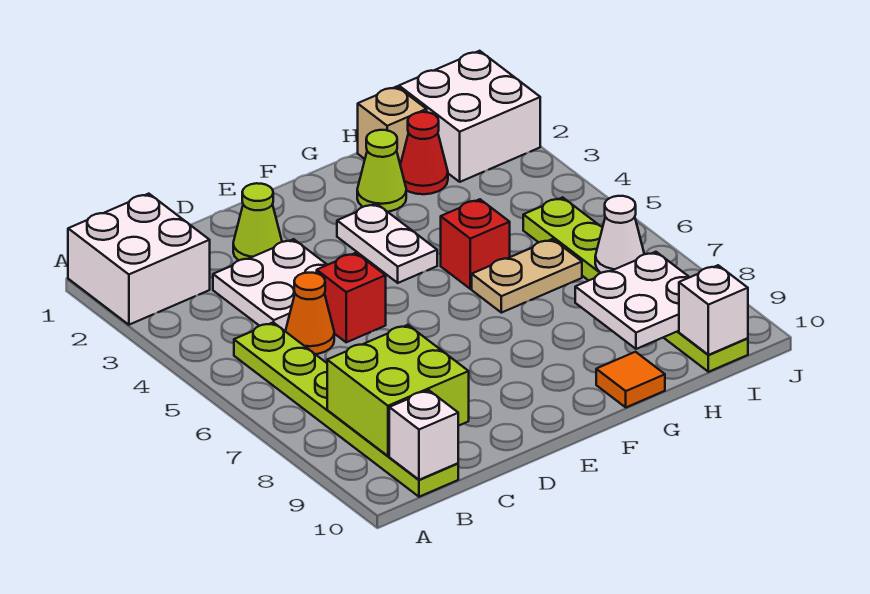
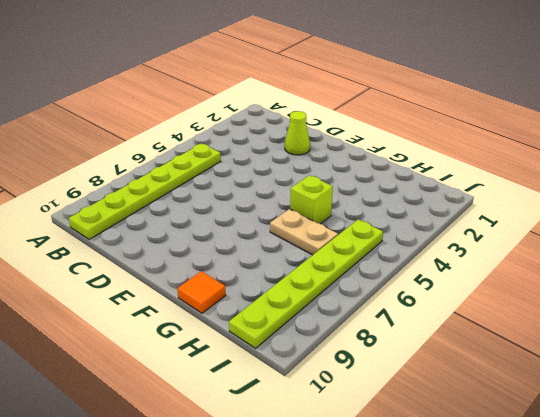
lime brick G5 level 1 -> red brick G5 level 1
none -> white brick A1:B2 level 1
none -> white plate C3:D4 level 1
none -> orange cone C5 level 1

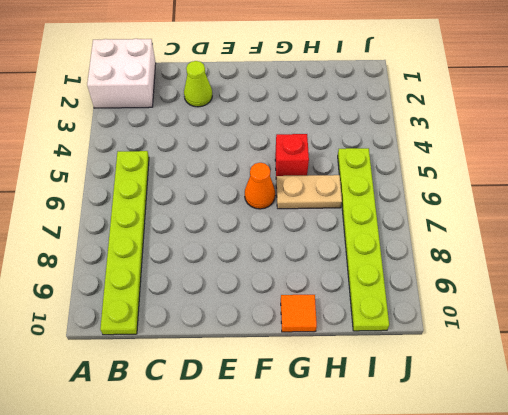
orange cone F6 level 1 -> orange cone C5 level 1
none -> white plate C3:D4 level 1
none -> red brick D5 level 1
none -> white plate F3:F4 level 1

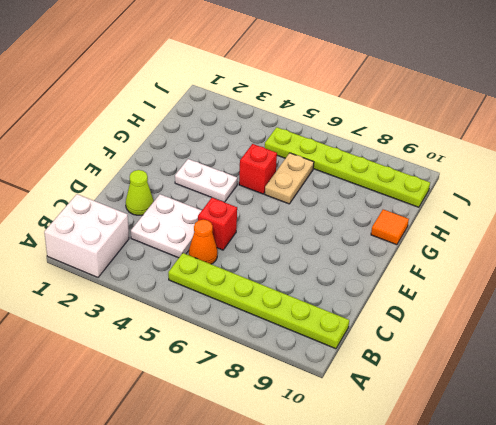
none -> lime cone G2 level 1
none -> tan brick H1 level 1
none -> red cone H2 level 1

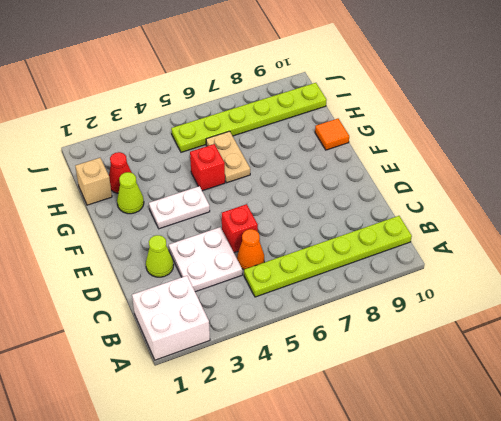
none -> white brick I1:J2 level 1
none -> lime brick B8:C9 level 2
none -> white brick B10 level 2

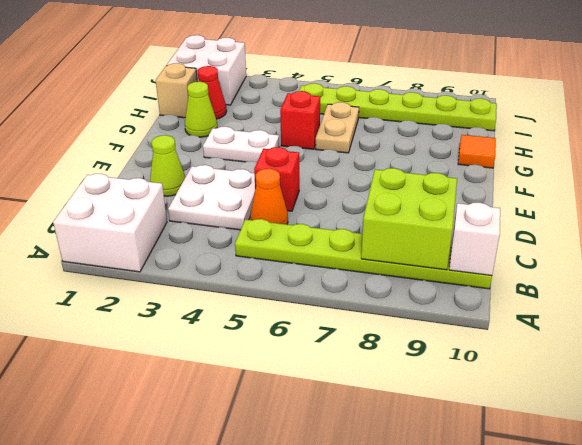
none -> white plate H8:I9 level 2
none -> white cone I7 level 2
none -> white brick I10 level 2

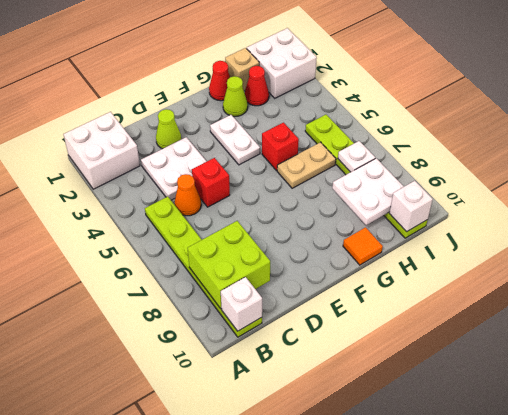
red cone G1 level 1 -> none
white plate I7 level 2 -> white cone I7 level 2

